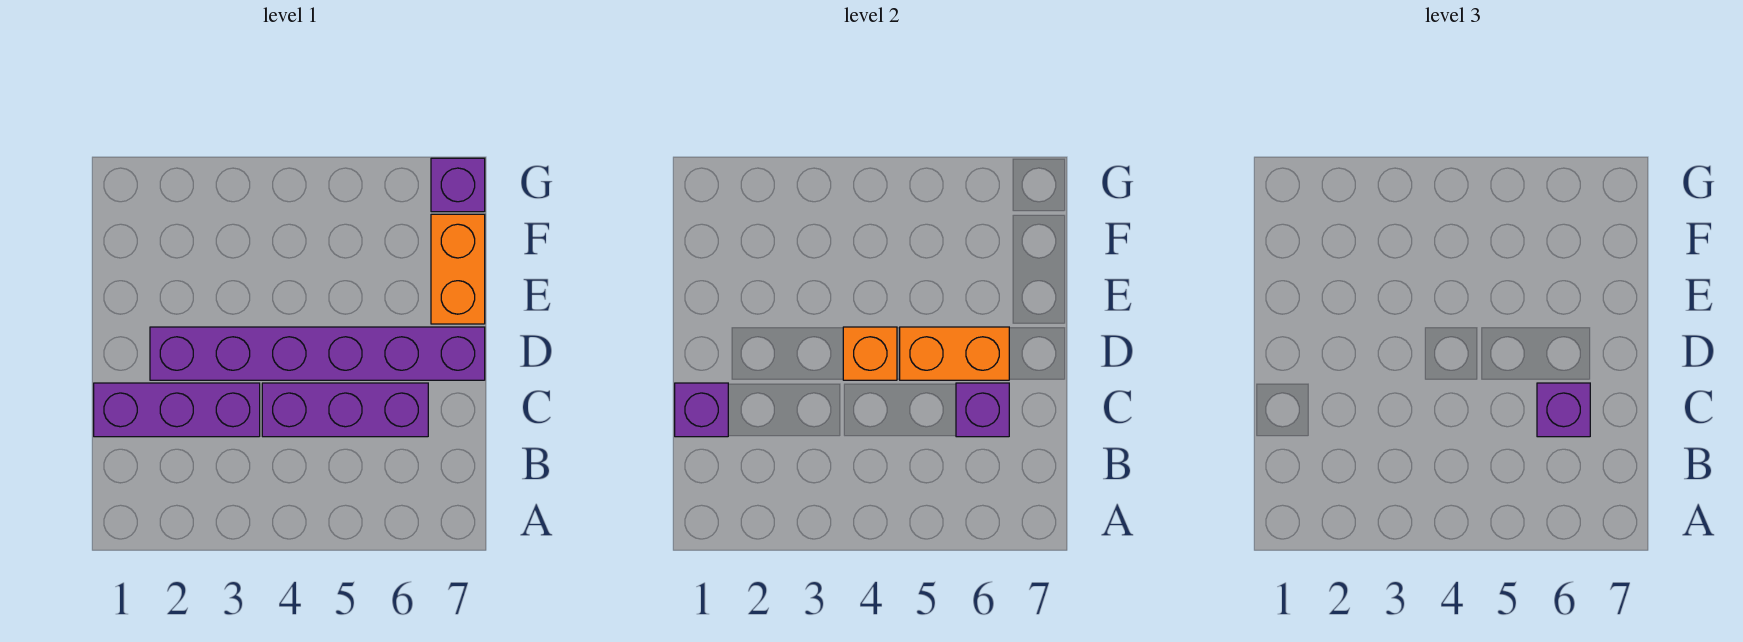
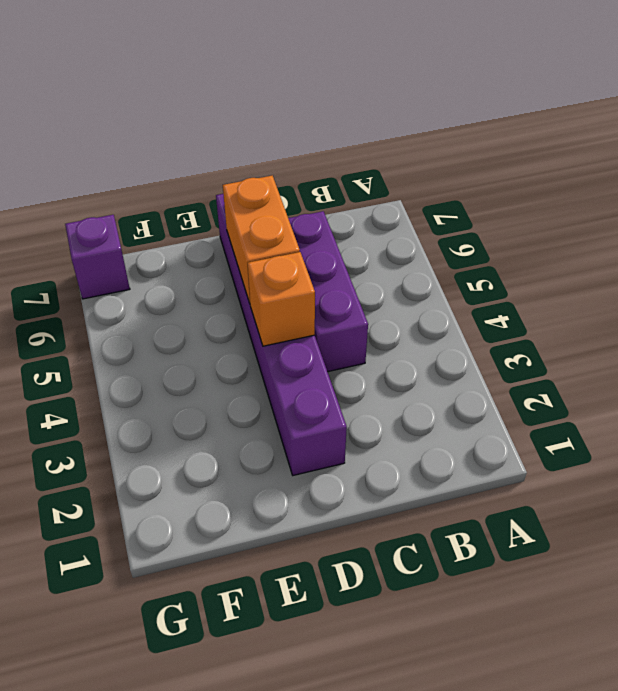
none -> purple brick C1:C3 level 1
none -> orange brick E7:F7 level 1

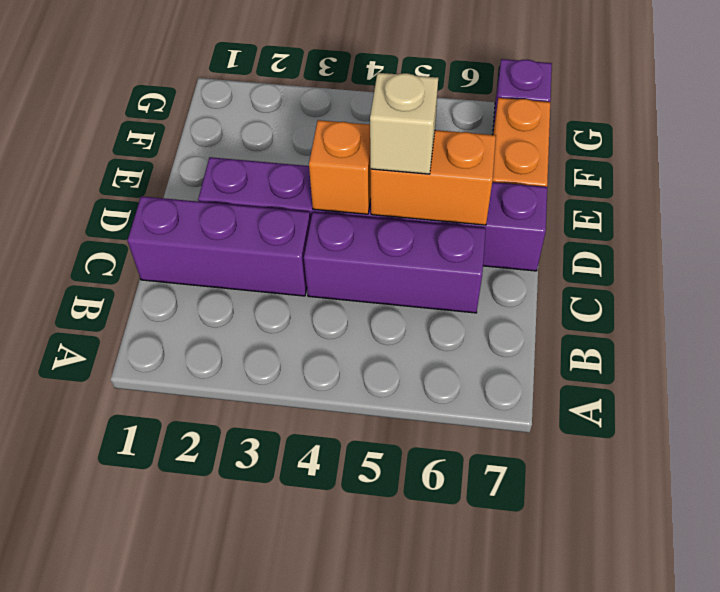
tan brick D5 level 3 -> none
none -> purple brick C1 level 2
none -> purple brick C6 level 2

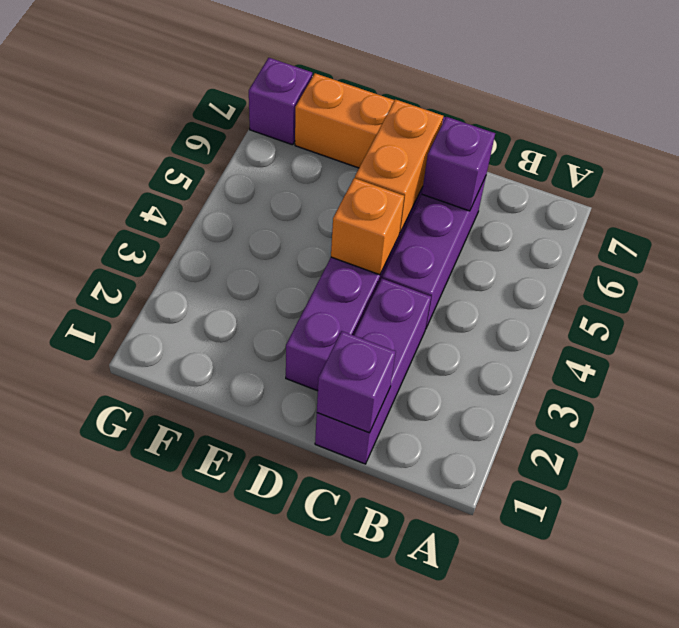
none -> purple brick C6 level 3

